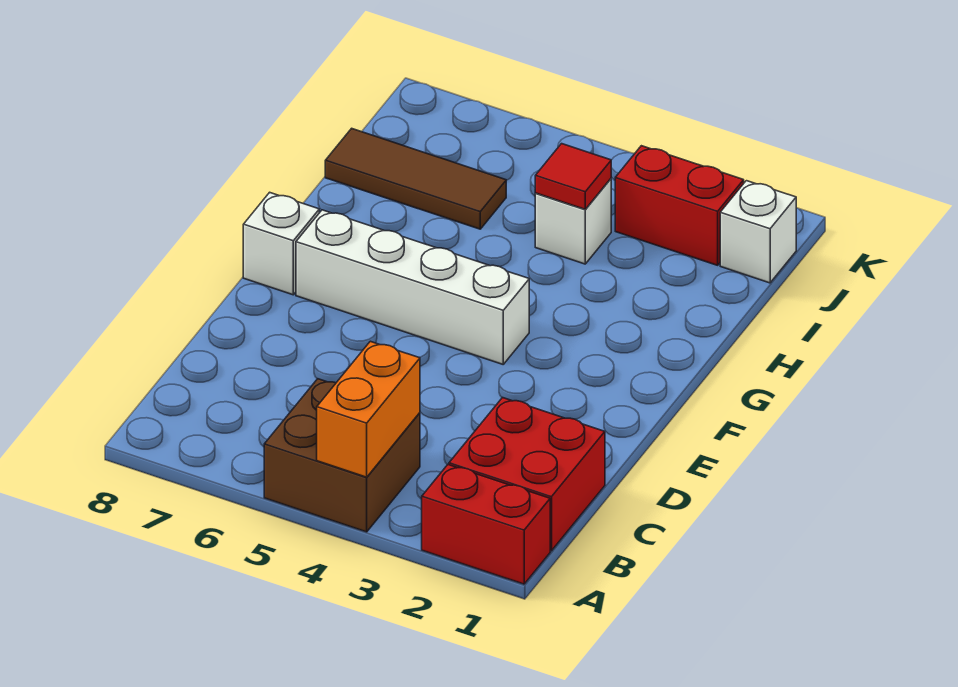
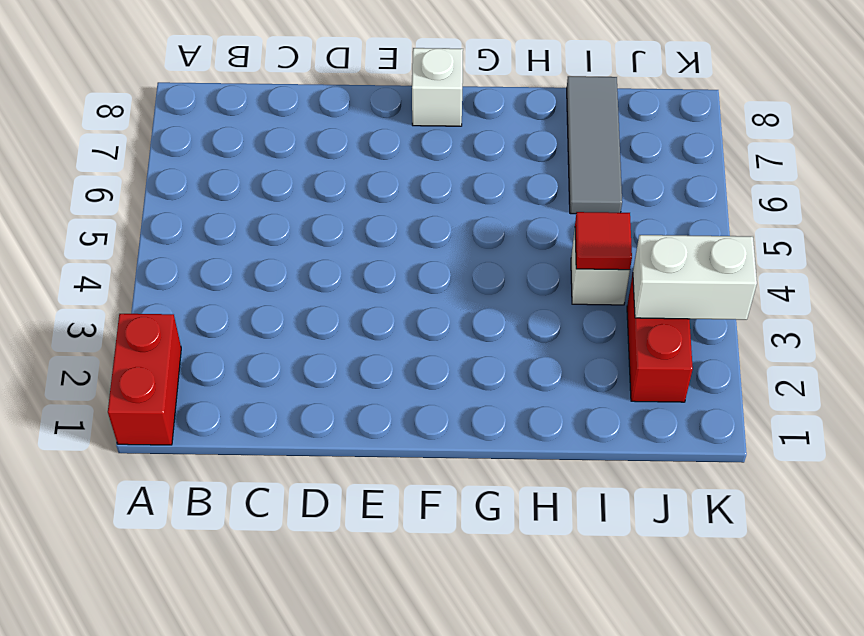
grey tile I6:I8 level 1 -> brown tile I6:I8 level 1
white brick J3:K3 level 2 -> none
none -> brown brick A4:B5 level 1
none -> red brick B1:C2 level 1

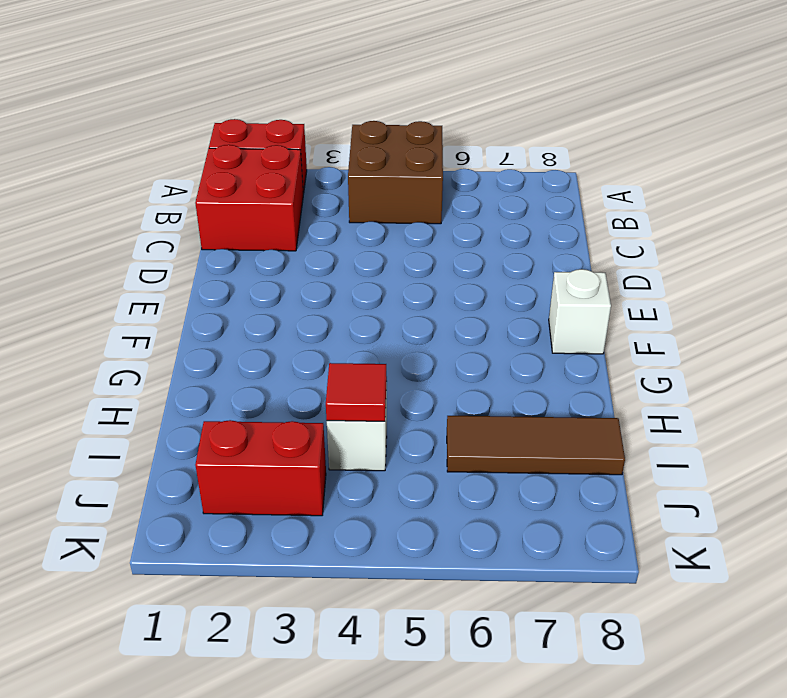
none -> white brick F4:F7 level 1
none -> white brick J1 level 1

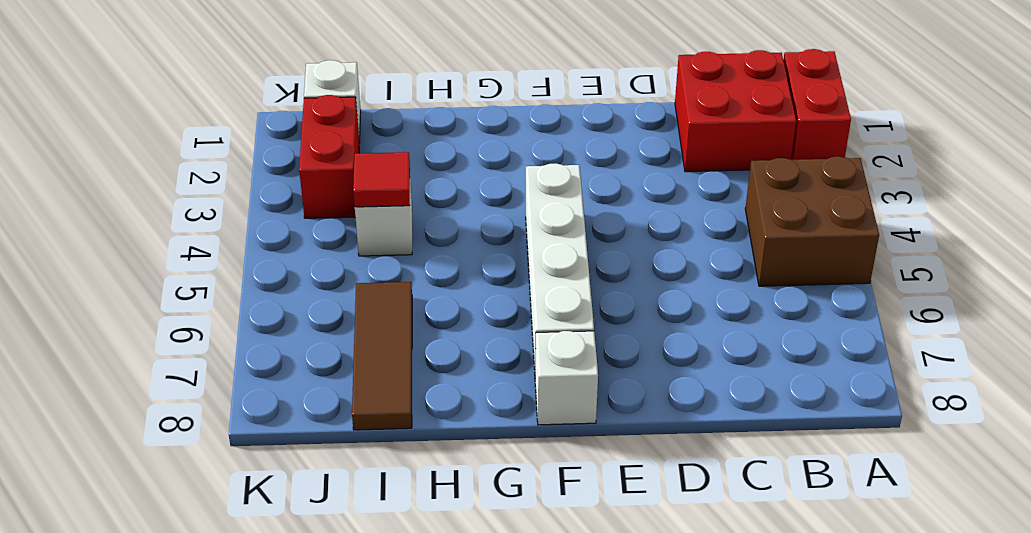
none -> orange brick A4:B4 level 2

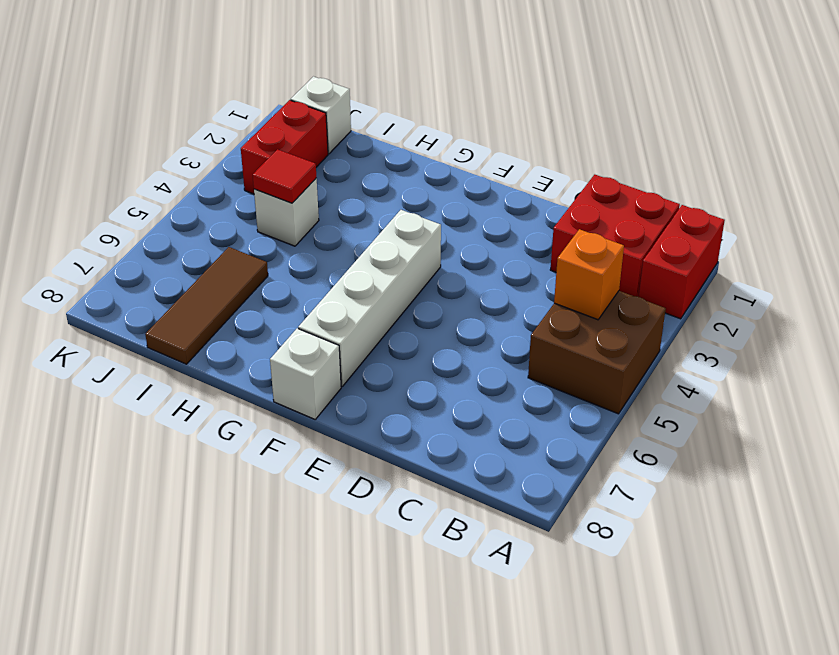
orange brick B4 level 2 -> orange brick A4:B4 level 2

